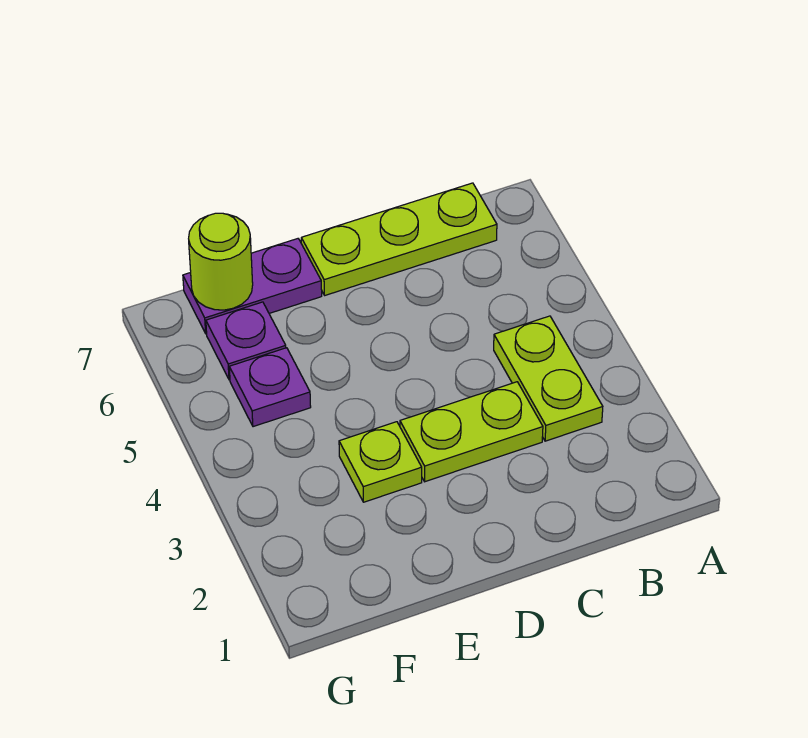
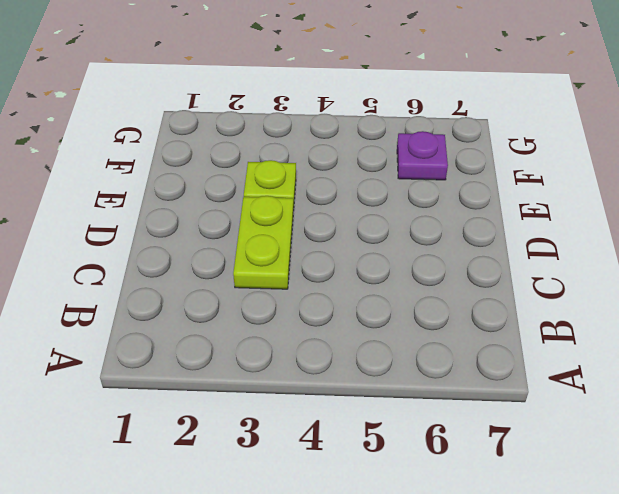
none -> lime plate B3:B4 level 1
none -> lime plate B7:D7 level 1

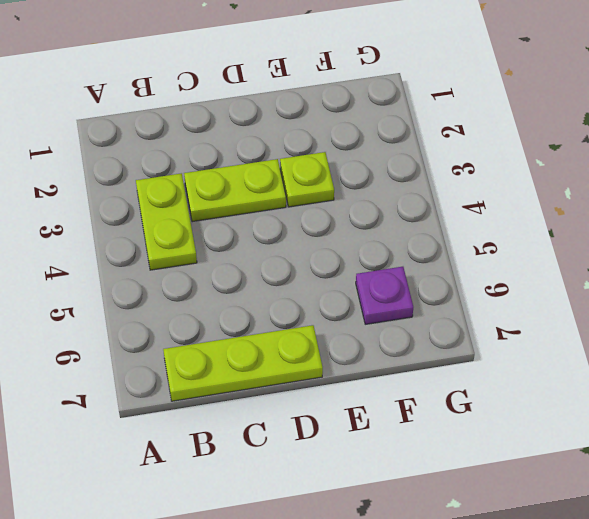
none -> purple plate E7:F7 level 1
none -> purple plate F5 level 1

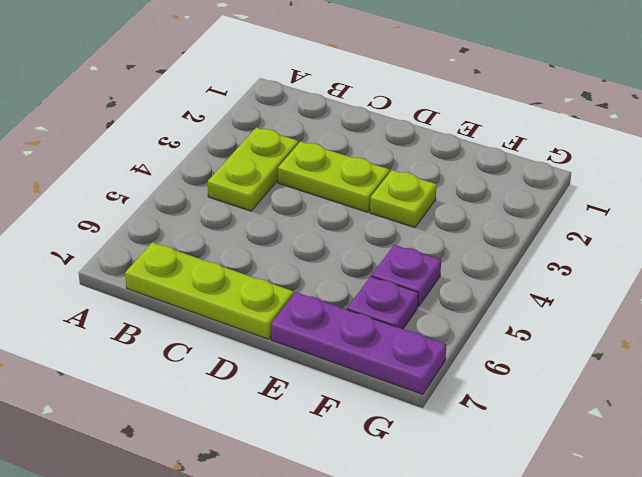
purple plate E7:G7 level 1 -> purple plate E7:F7 level 1
none -> lime round brick F7 level 2

